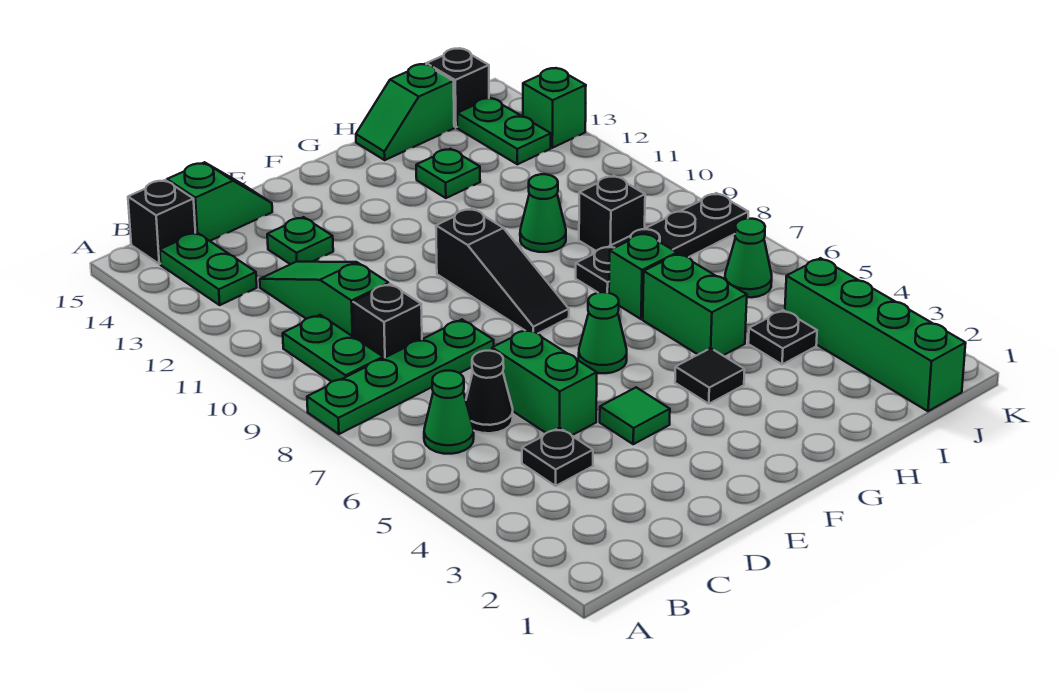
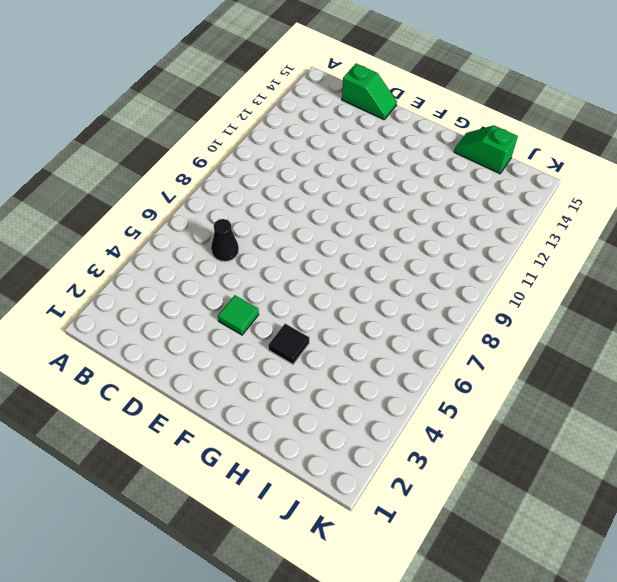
none -> green plate A8:D8 level 1
none -> green cone B6 level 1
none -> green plate B9:B10 level 1

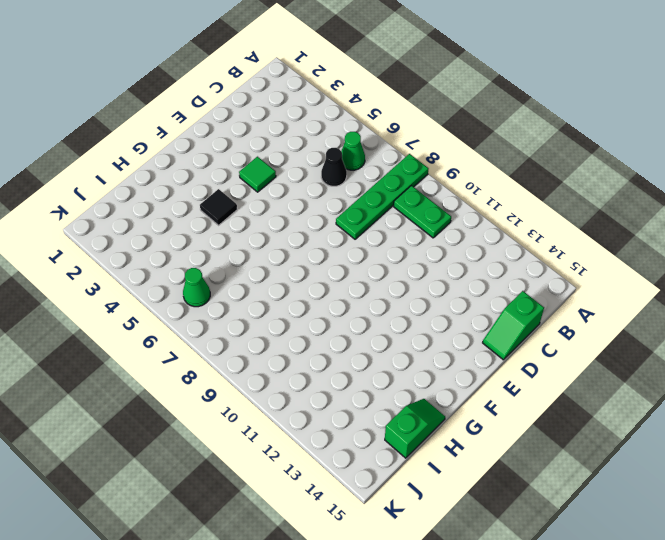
none -> green plate B13:B14 level 1
none -> black brick B15 level 1
none -> black plate C4 level 1

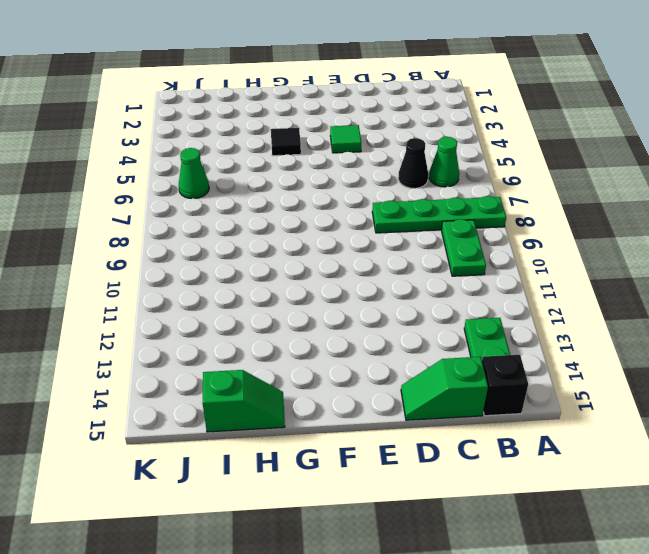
none -> black plate C4 level 1
none -> black brick C9 level 1
none -> green slope C10:C12 level 1 top 10

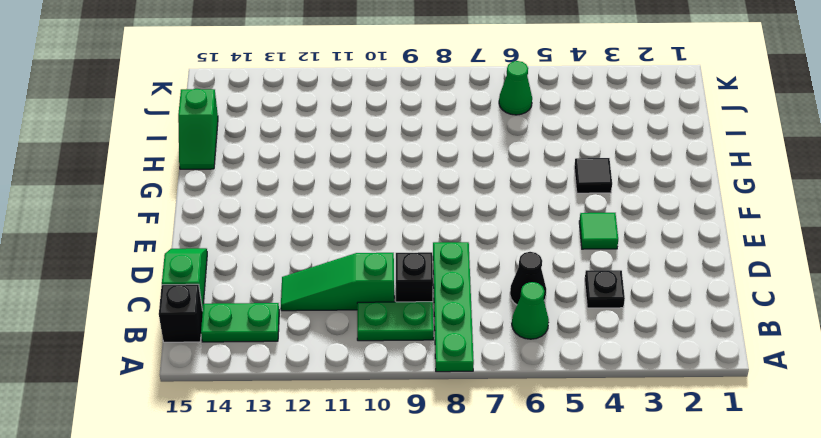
none -> green brick D5:D6 level 1
none -> green plate D13 level 1
none -> green cone F6 level 1

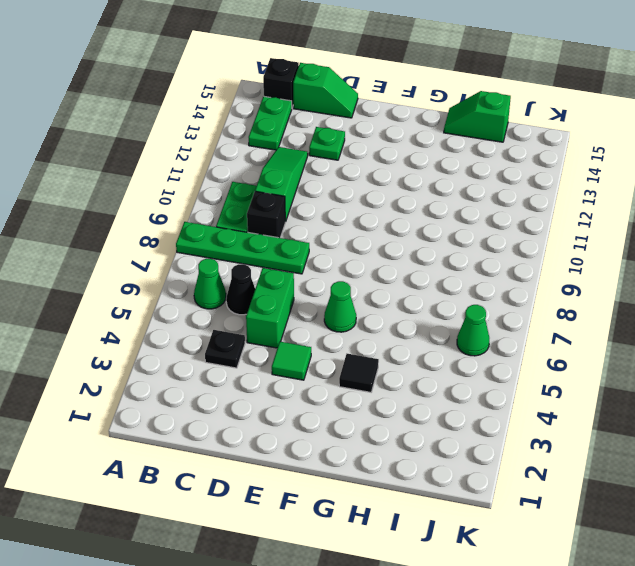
none -> black slope F8:F10 level 1 top 10
none -> green brick H5:H6 level 1
none -> green brick H7 level 1

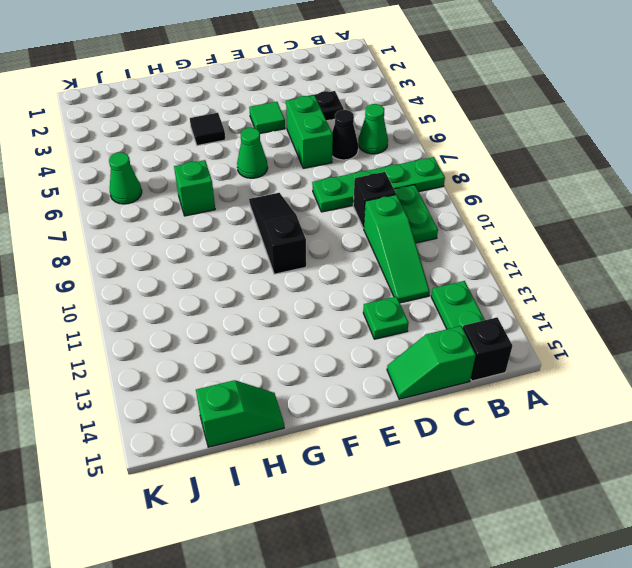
none -> green brick H5:H6 level 1
none -> black plate H8:K8 level 1
none -> green cone H10 level 1

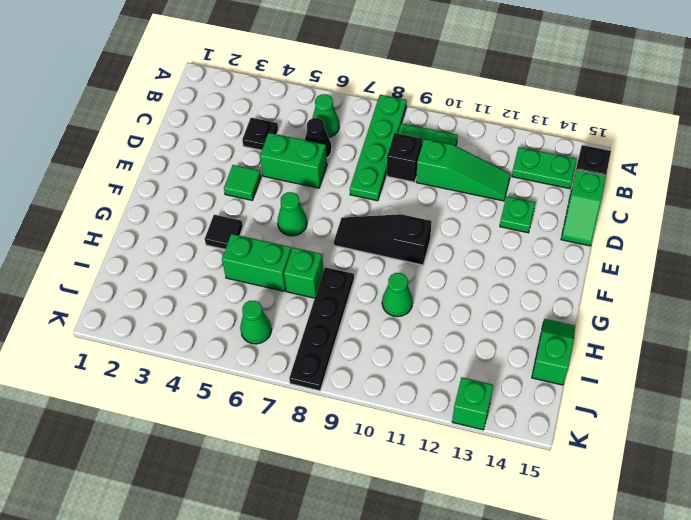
none -> green plate H13 level 1
none -> black plate I4 level 1
none -> black brick I9 level 1

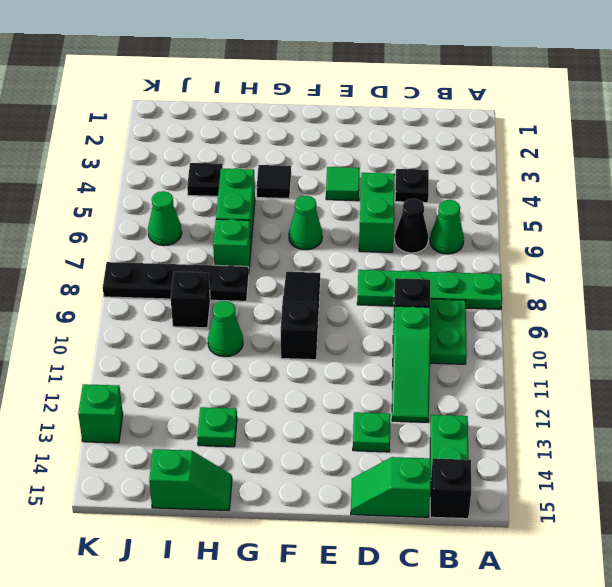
none -> green brick J1:J4 level 1
none -> green plate J13:J14 level 1
none -> black brick J15 level 1

